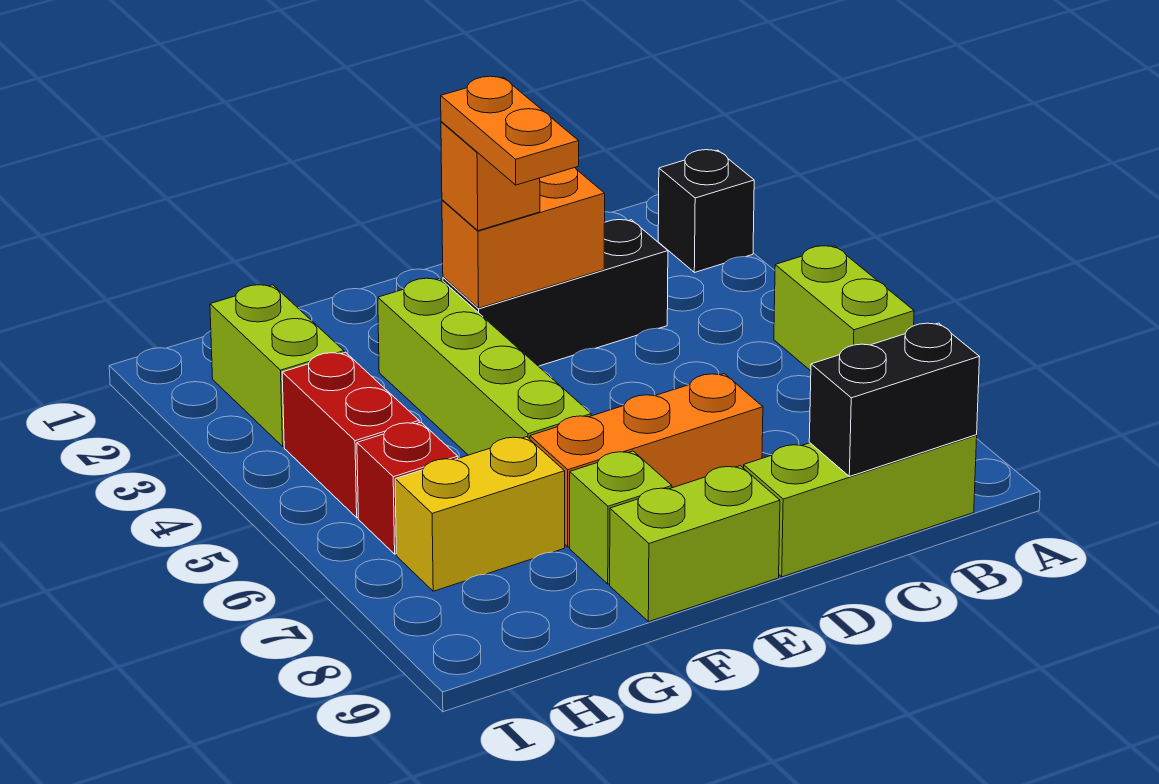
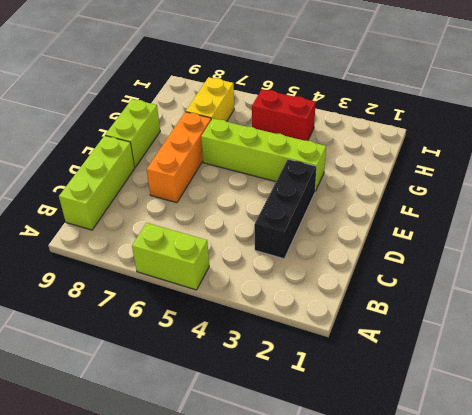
none -> black brick A2 level 1
none -> lime brick F8 level 1
none -> lime brick H2:H3 level 1

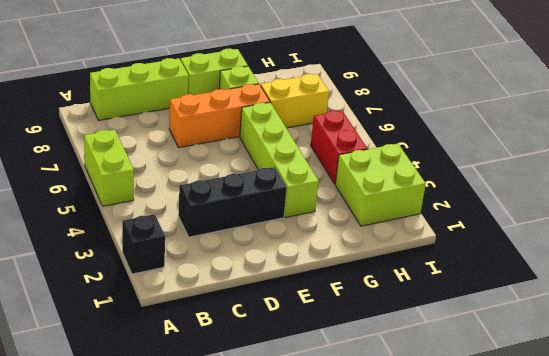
lime brick H2:I3 level 1 -> lime brick H2:H3 level 1
none -> red brick H6 level 1
none -> black brick B9:C9 level 2
none -> orange brick D3:E3 level 2

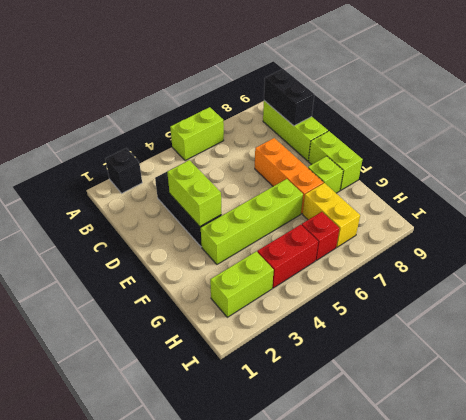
lime brick D3:E3 level 2 -> orange brick D3:E3 level 2
none -> orange brick E3 level 3
none -> orange plate E3:E4 level 4

